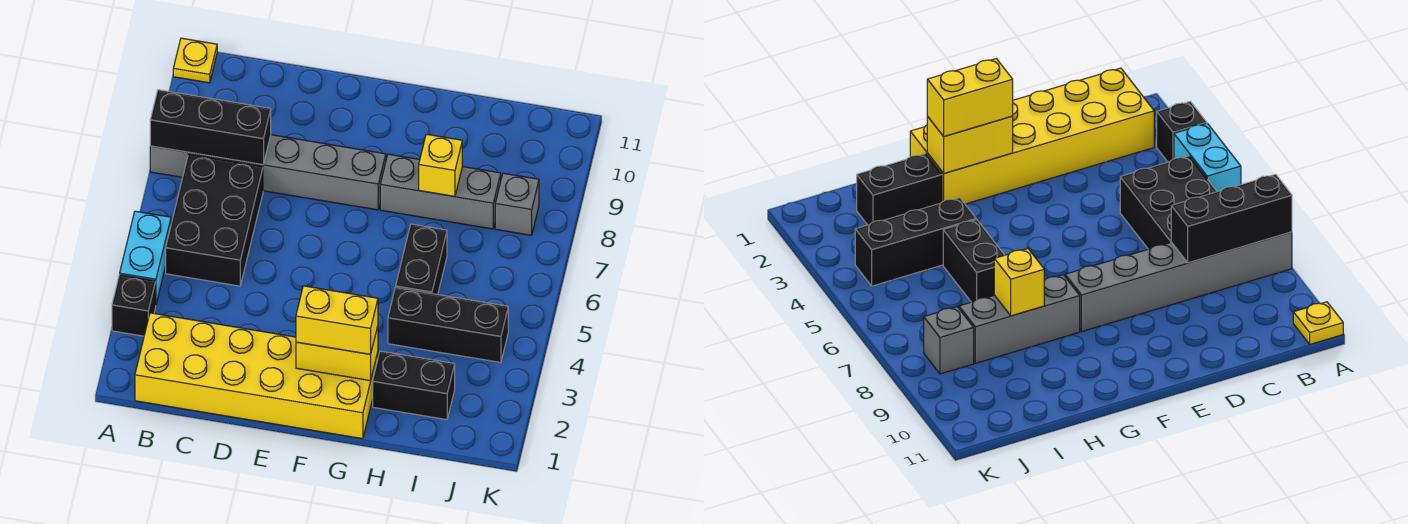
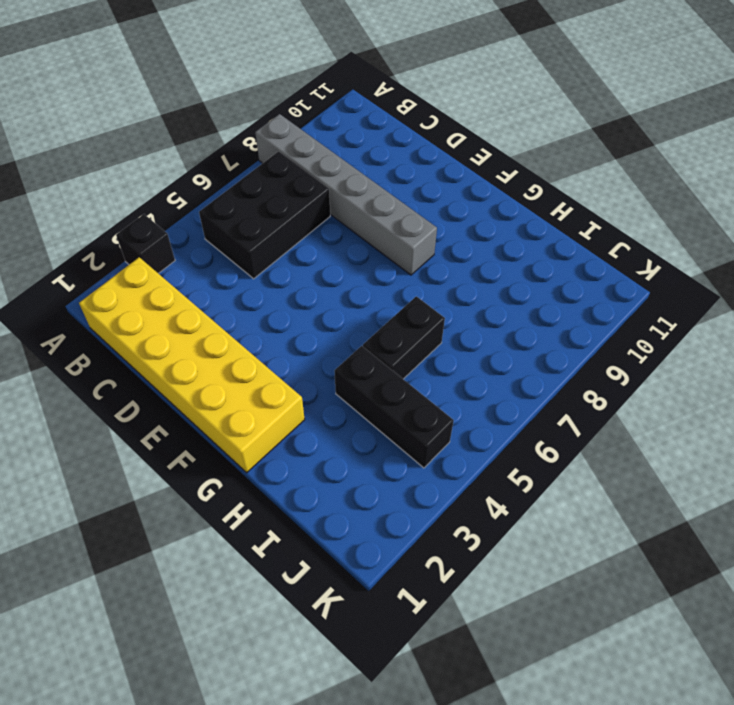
none -> cyan brick A4:A5 level 1
none -> yellow plate A11 level 1
none -> grey brick G8:I8 level 1

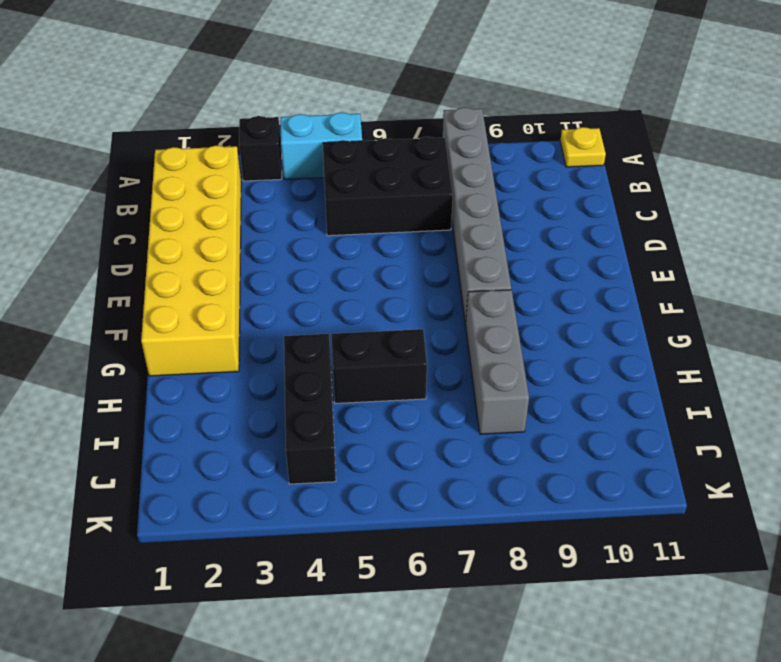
none -> black brick H2:I2 level 1
none -> grey brick J8 level 1
none -> black brick A8:C8 level 2

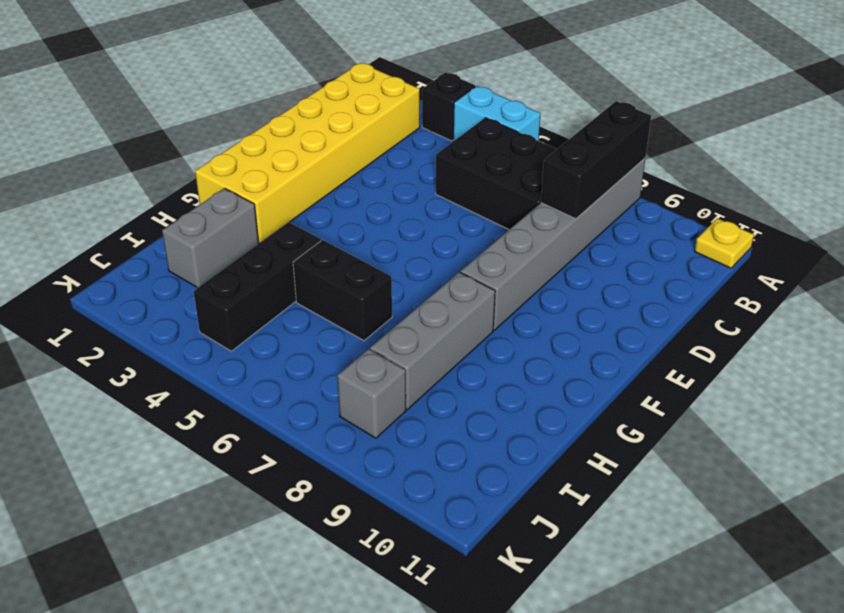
grey brick H2:I2 level 1 -> black brick H2:I2 level 1
none -> yellow brick F2:G2 level 2
none -> yellow brick H8 level 2
none -> yellow brick F2:G2 level 3

